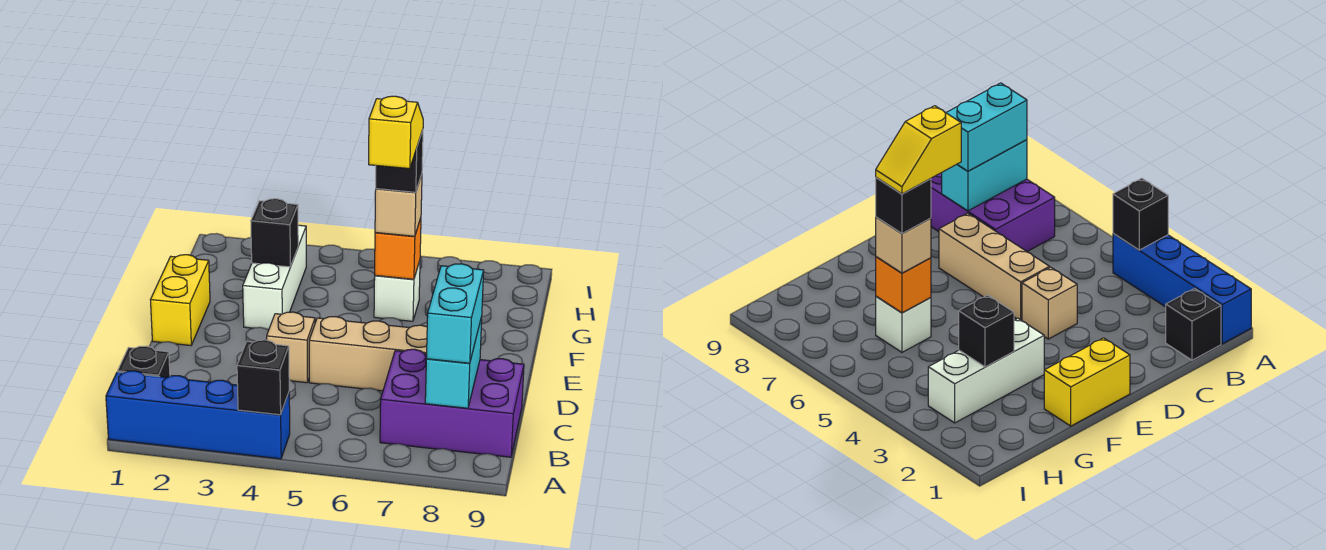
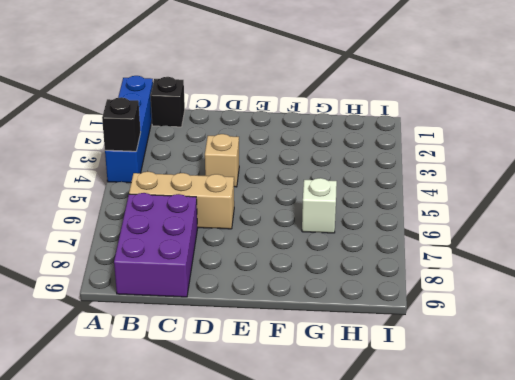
tan brick B6:D6 level 1 -> tan brick D5:D7 level 1
none -> yellow brick E1:F1 level 1
none -> white brick F3:H3 level 1
none -> cyan brick B8:C8 level 2

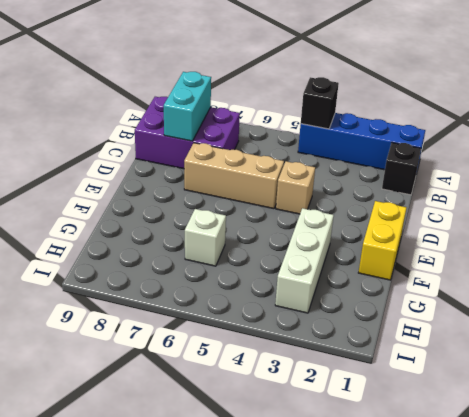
none -> black brick G3 level 2
none -> orange brick G6 level 2
none -> cyan brick B8:C8 level 3

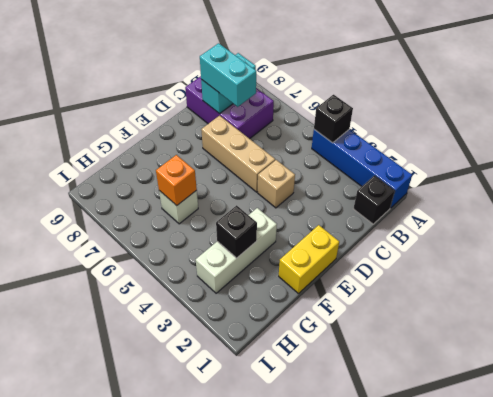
cyan brick C7:C8 level 3 -> cyan brick B8:C8 level 3
none -> tan brick G6 level 3
none -> black brick G6 level 4
none -> yellow slope F6:G6 level 5 top F

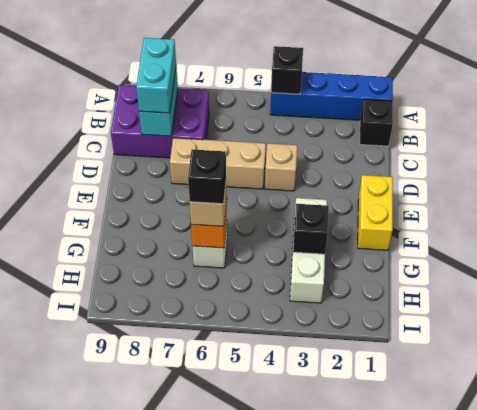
none -> yellow slope F6:G6 level 5 top F

